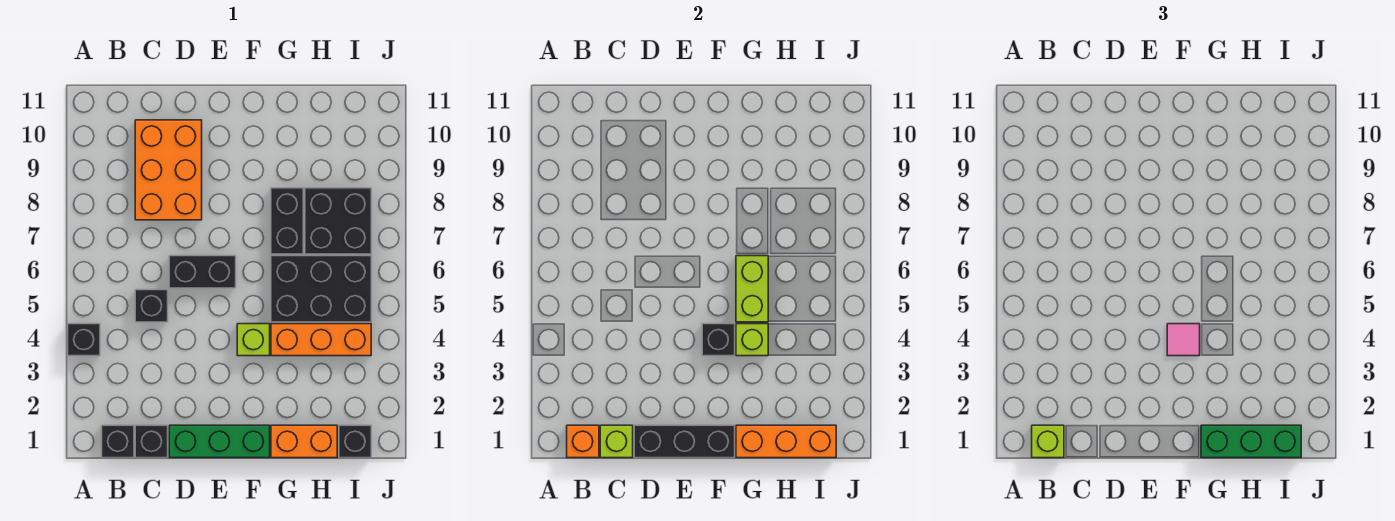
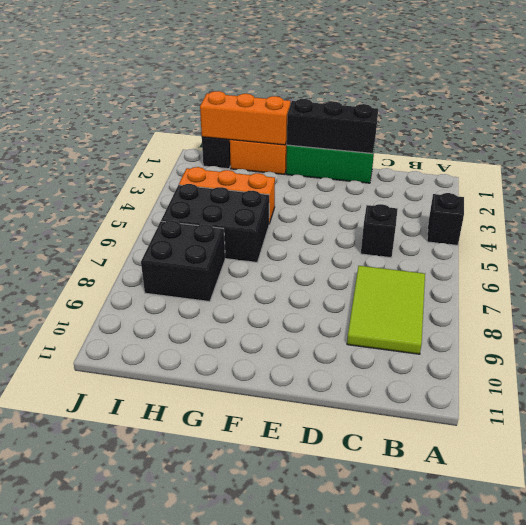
lime tile B7:C9 level 1 -> orange brick C8:D10 level 1
none -> black brick B1 level 1
none -> black brick C1 level 1
none -> black brick D6:E6 level 1

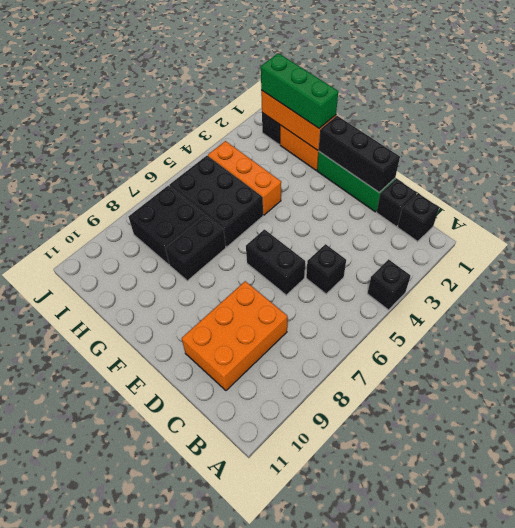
none -> lime brick F4 level 1
none -> orange brick B1 level 2
none -> lime brick C1 level 2

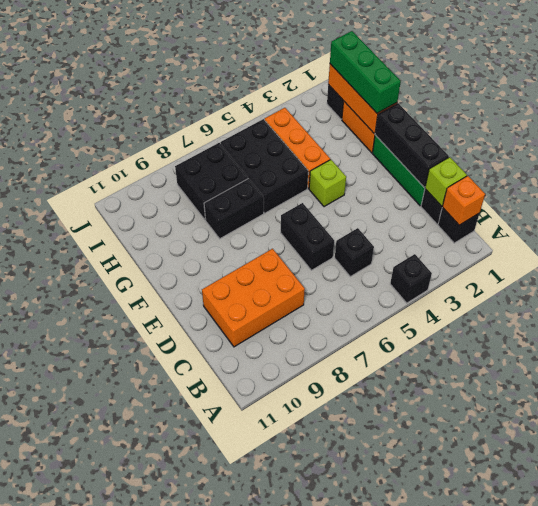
none -> black brick F4 level 2
none -> lime brick G4 level 2
none -> lime brick G5:G6 level 2

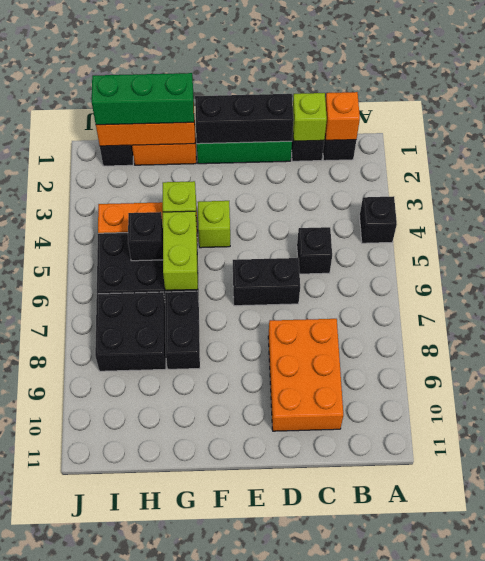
black brick H5 level 2 -> black brick F4 level 2
none -> lime brick B1 level 3
none -> pink tile F4 level 3

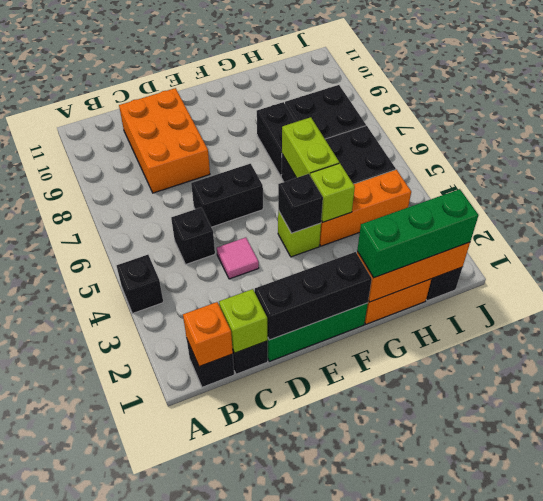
pink tile D4 level 1 -> pink tile F4 level 3
none -> lime brick B1 level 3

